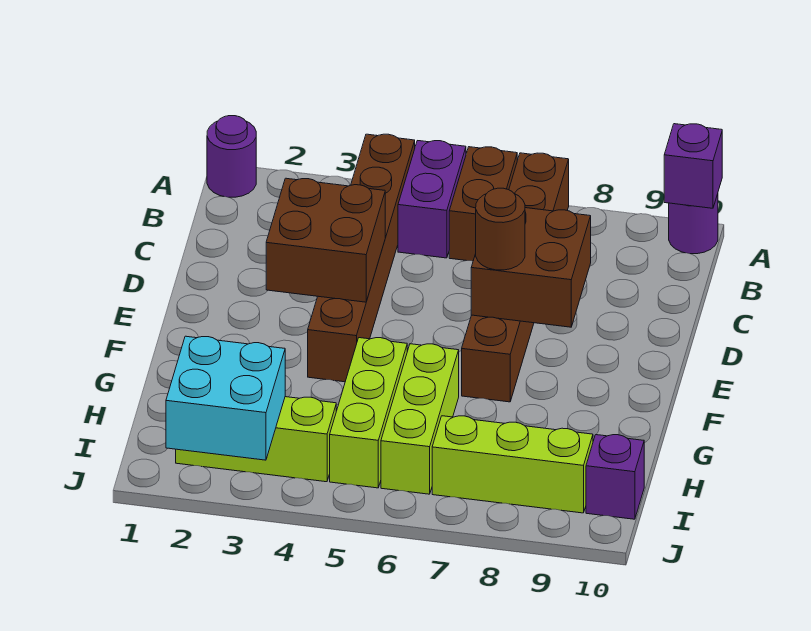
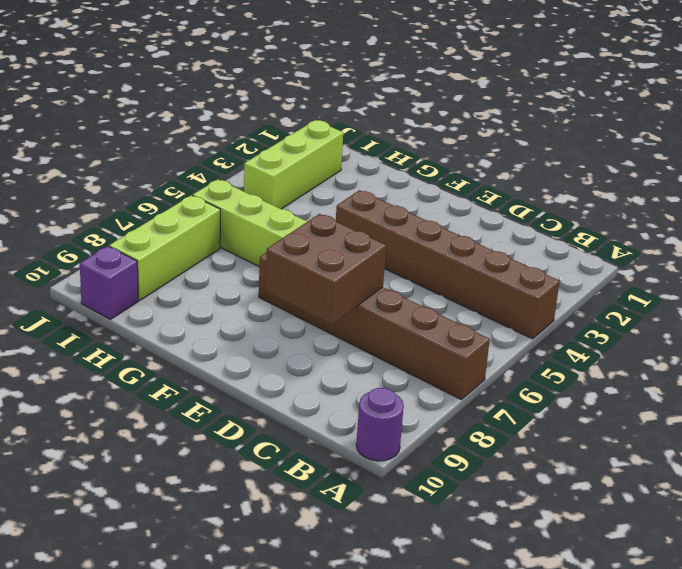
none -> purple round brick A1 level 1
none -> purple brick A5:B5 level 1
none -> brown brick A6:B6 level 1

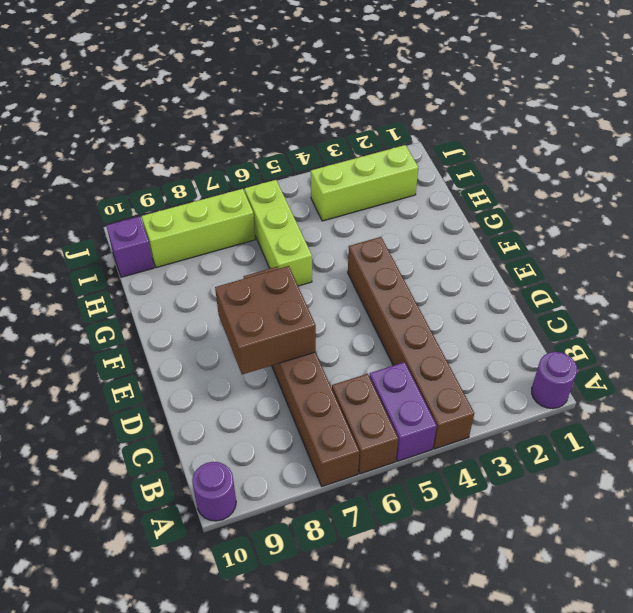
none -> lime brick G5:I5 level 1
none -> purple brick A10 level 2
none -> brown brick D3:E4 level 2

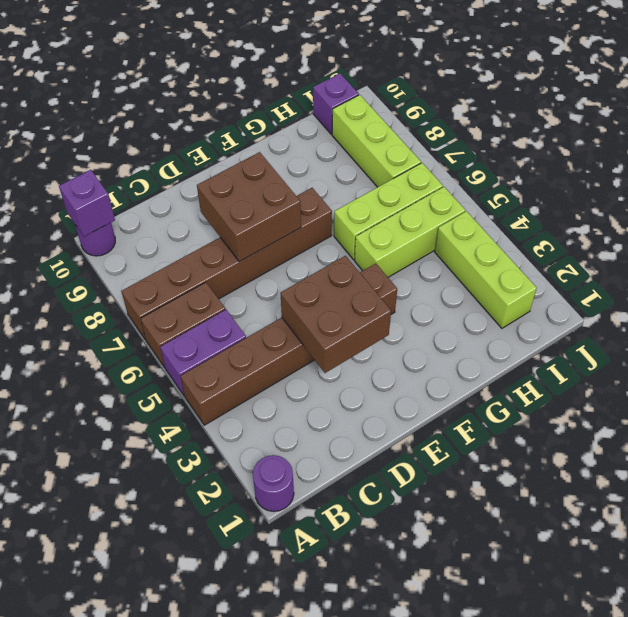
none -> cyan brick I2:J3 level 2
none -> brown round brick E7 level 3

